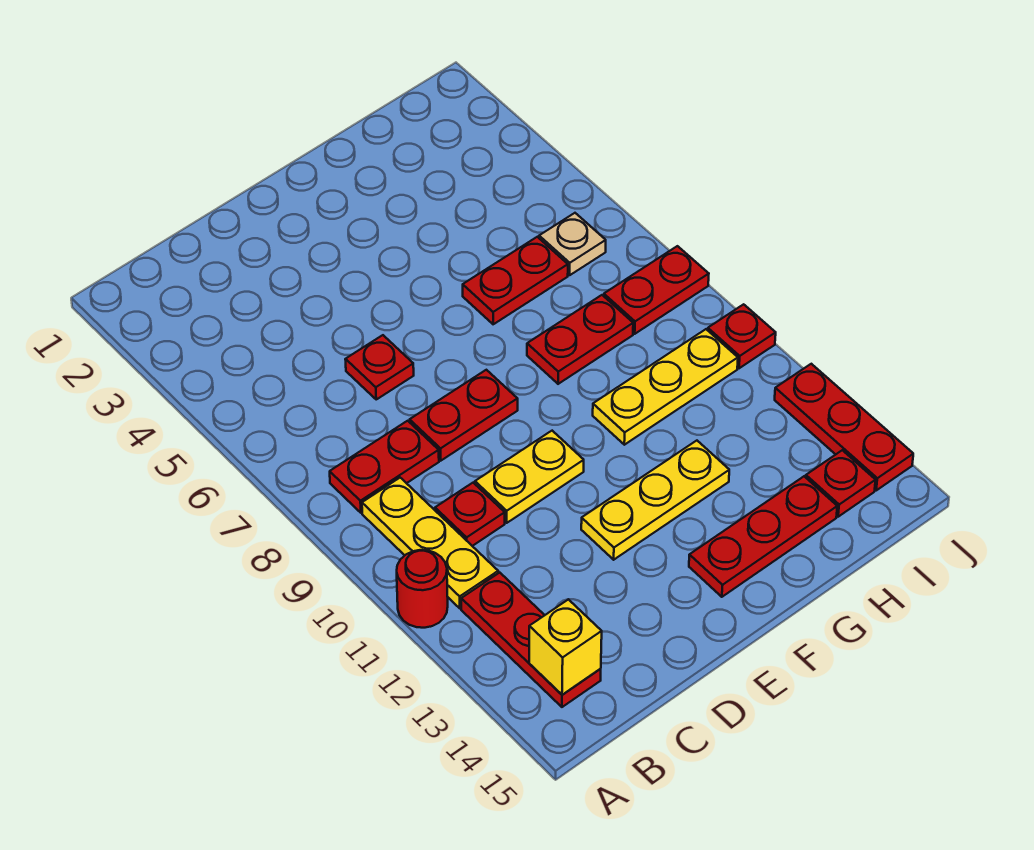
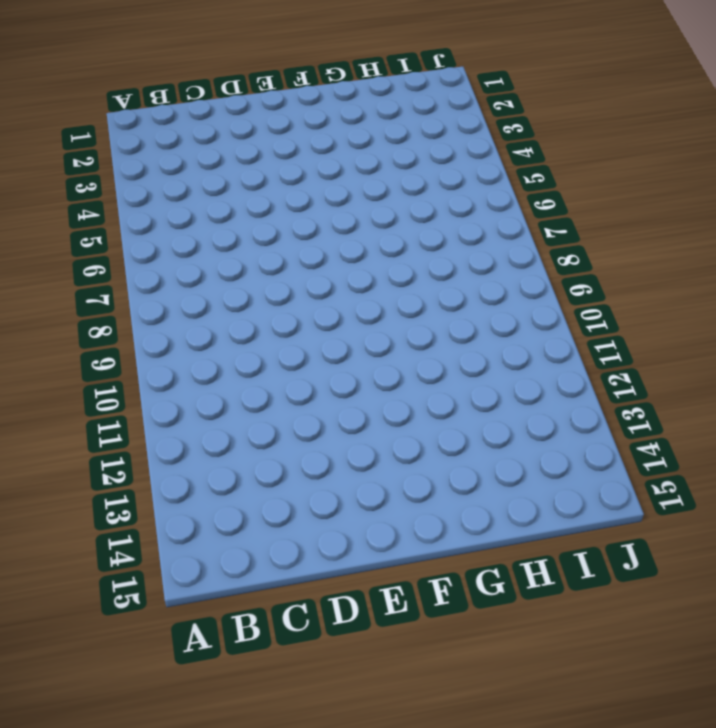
none -> red round brick A11 level 1
none -> red plate B8:C8 level 1
none -> yellow plate B9:B11 level 1

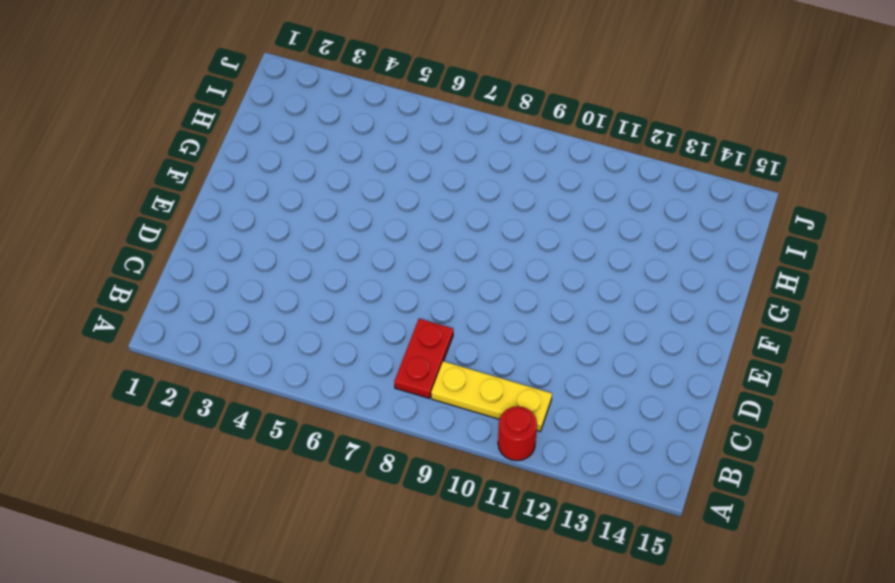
none -> red plate B12:B14 level 1
none -> red plate C10 level 1
none -> red plate D6 level 1

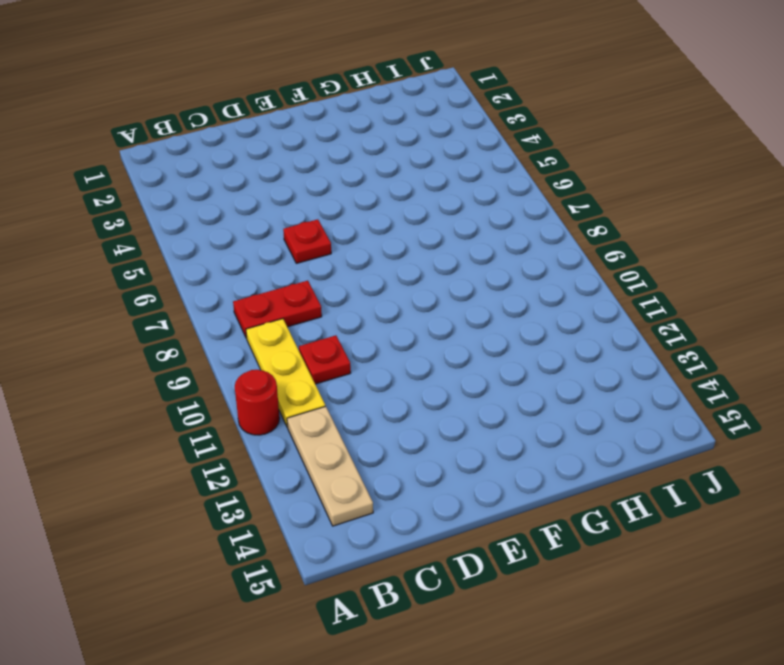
tan plate B12:B14 level 1 -> red plate B12:B14 level 1
none -> red plate D8:E8 level 1
none -> yellow plate D10:E10 level 1
none -> yellow plate E12:G12 level 1

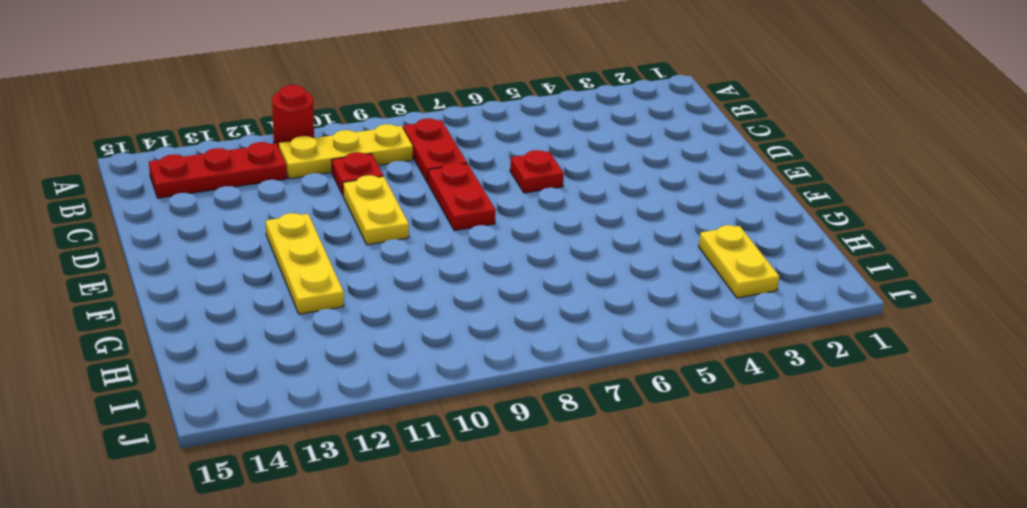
yellow plate H3:I3 level 1 -> none
none -> red plate F14:H14 level 1
none -> red plate G6:H6 level 1
none -> red plate G8:H8 level 1

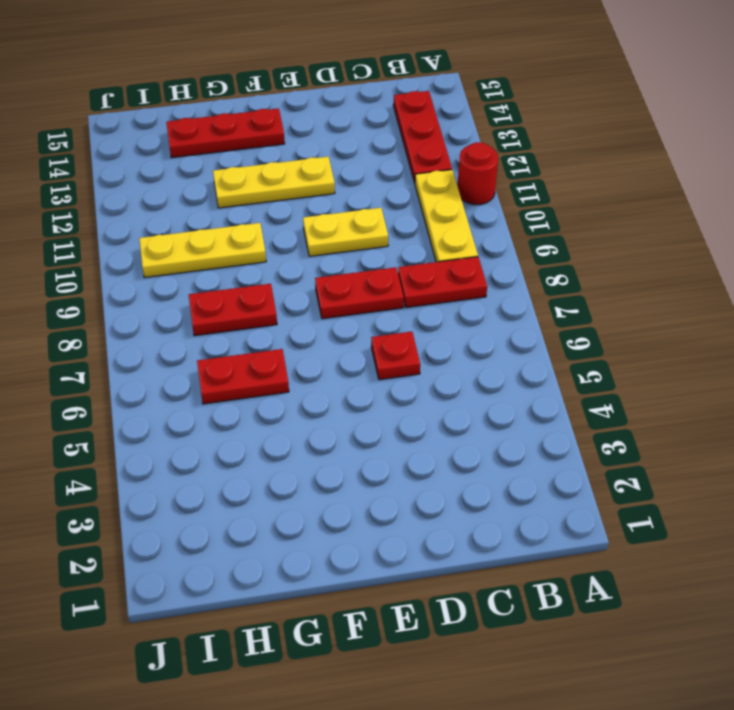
none -> red plate C10 level 1
none -> tan plate I6 level 1
none -> red plate I8:J8 level 1

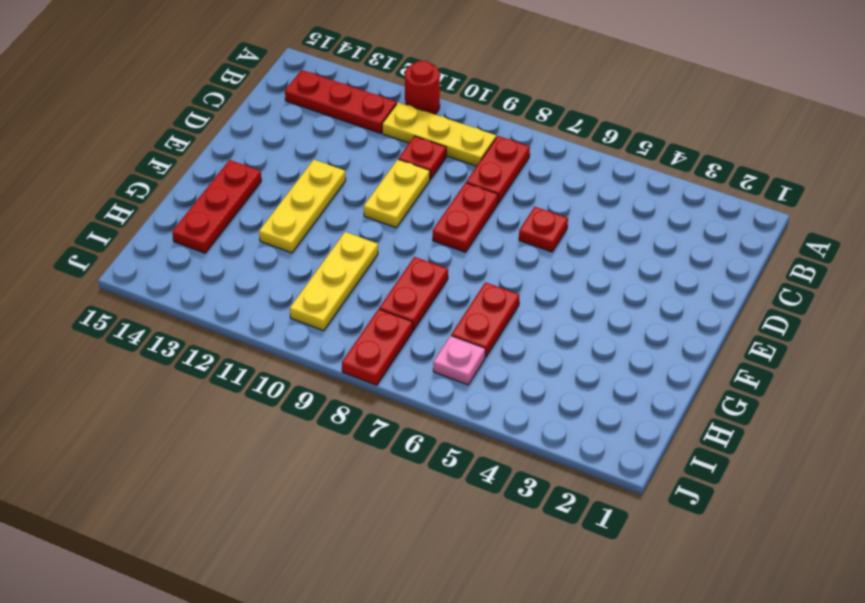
pink plate I6 level 1 -> tan plate I6 level 1
none -> red plate I14 level 1
none -> red plate J10 level 1
none -> red plate J12:J14 level 1

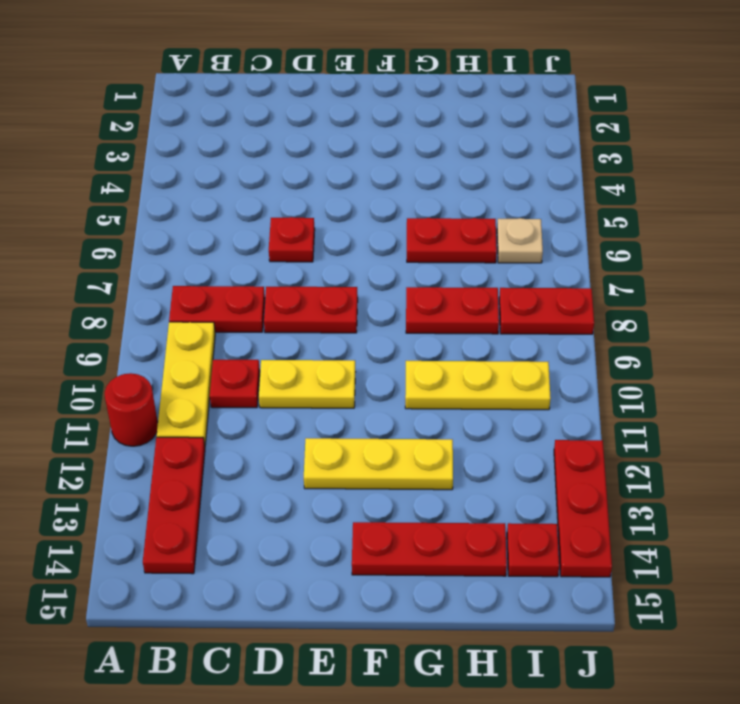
none -> red plate J10 level 1
none -> yellow brick B14 level 2

